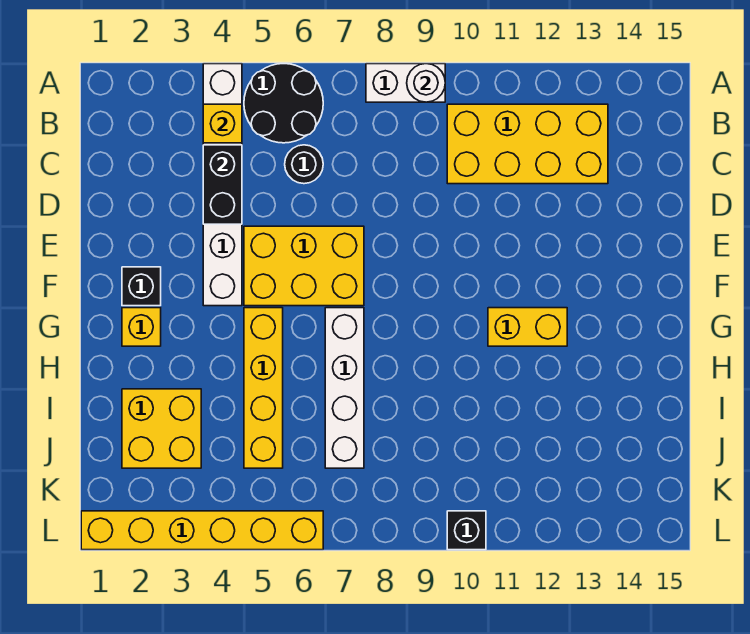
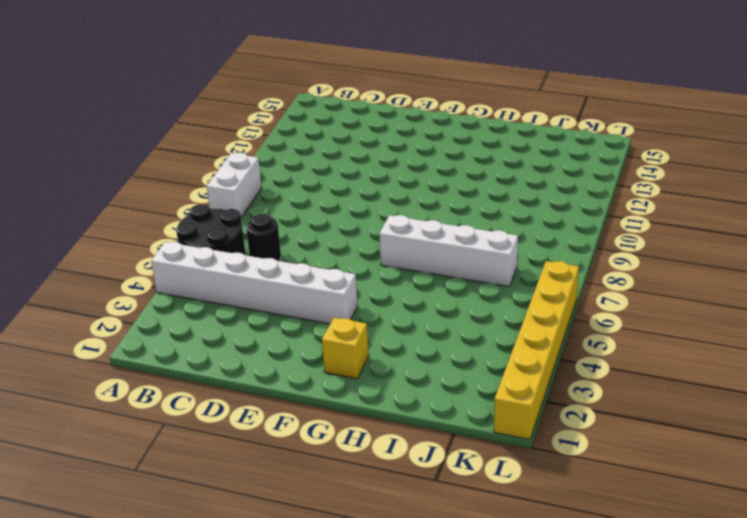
none -> yellow brick B10:C13 level 1
none -> yellow brick E5:F7 level 1
none -> black brick F2 level 1

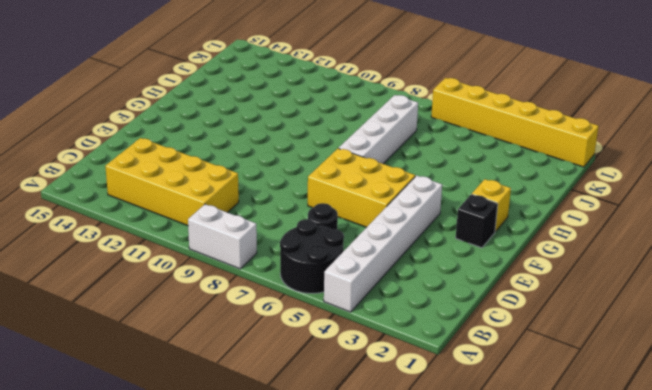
none -> yellow brick G5:J5 level 1
none -> yellow brick G11:G12 level 1
none -> yellow brick I2:J3 level 1

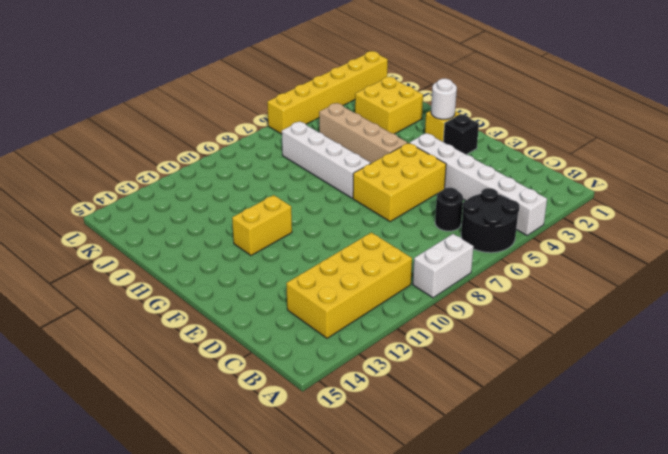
white round brick G2 level 2 -> white round brick A9 level 2
tan brick G5:J5 level 1 -> yellow brick G5:J5 level 1
none -> black brick L10 level 1
none -> yellow brick B4 level 2
none -> black brick C4:D4 level 2

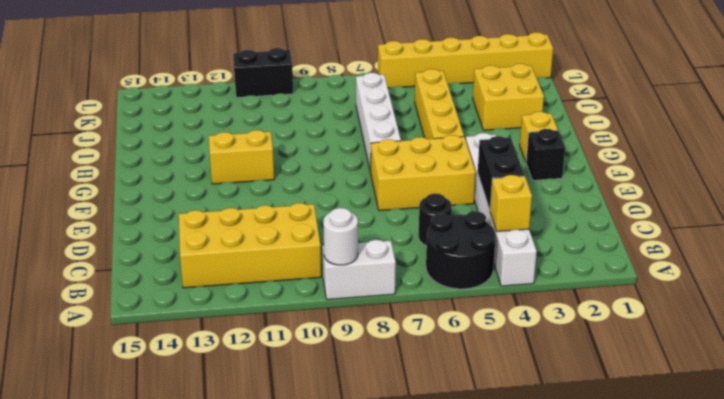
black brick L10:L11 level 1 -> black brick L10 level 1

